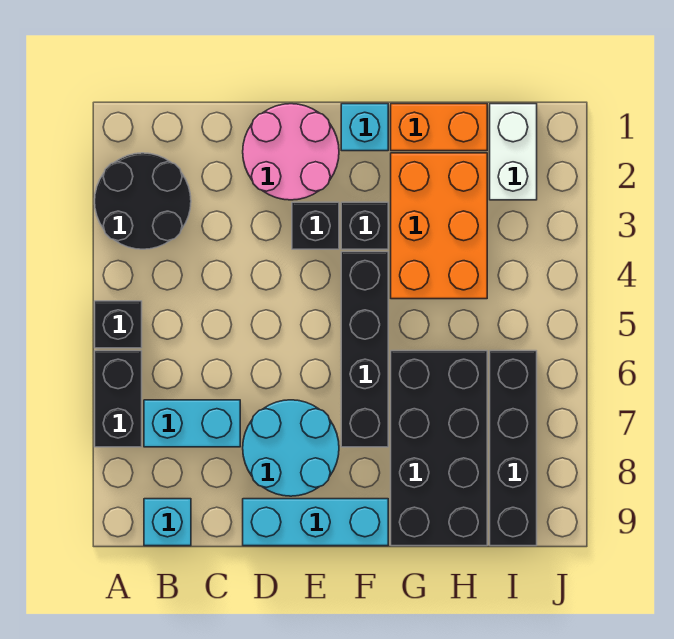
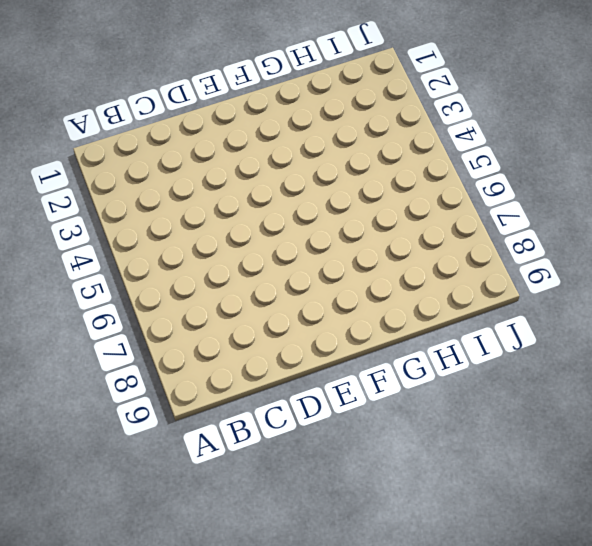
none -> black round brick A2:B3 level 1
none -> black brick A5 level 1
none -> black brick A6:A7 level 1

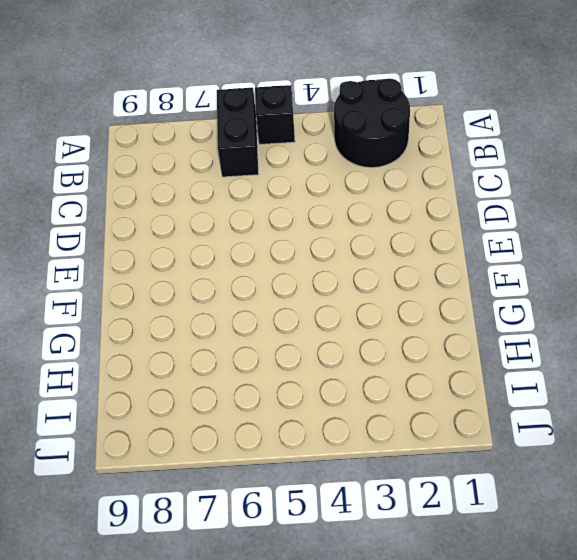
black brick A6:B6 level 1 -> black brick A6:A7 level 1
none -> cyan brick B7:C7 level 1
none -> cyan brick B9 level 1
none -> pink round brick D1:E2 level 1

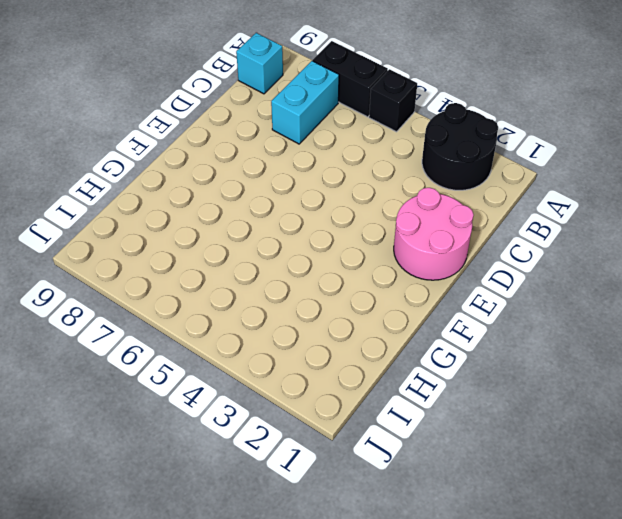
none -> cyan round brick D7:E8 level 1
none -> cyan brick D9:F9 level 1
none -> black brick E3 level 1

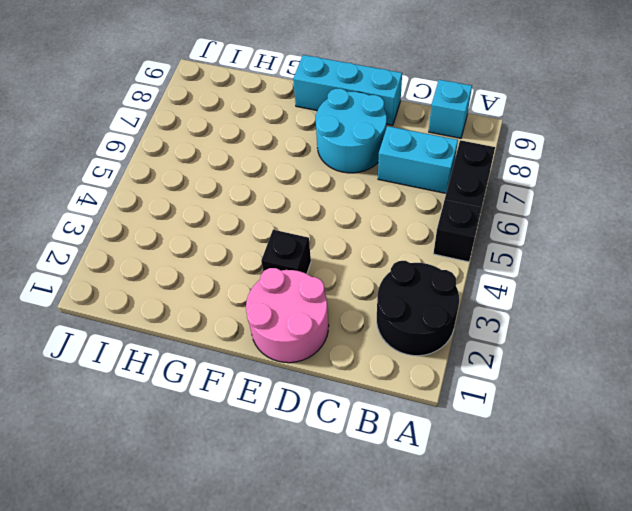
none -> cyan brick F1 level 1
none -> black brick F3 level 1
none -> black brick F4:F7 level 1

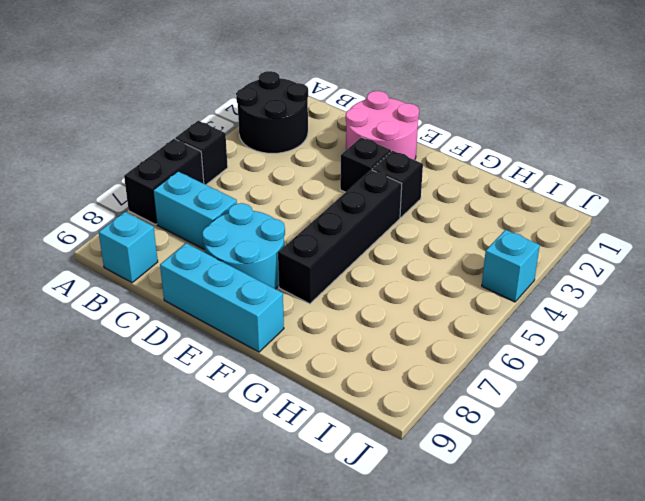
cyan brick J4 level 1 -> cyan brick F1 level 1
none -> orange brick G1:H1 level 1
none -> orange brick G2:H4 level 1
none -> black brick G6:H9 level 1

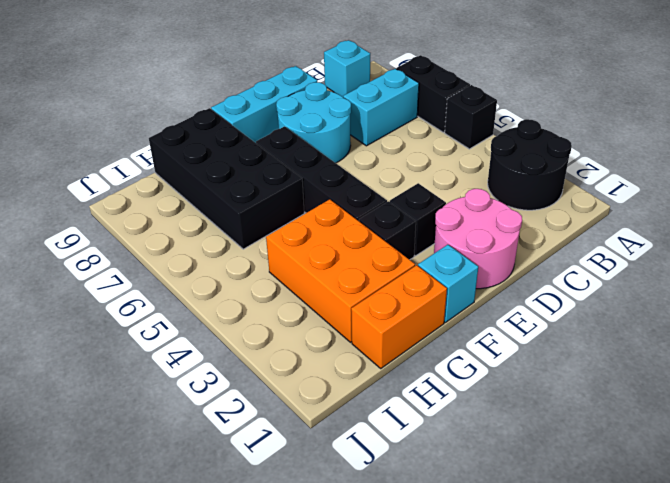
none -> white brick I1:I2 level 1
none -> black brick I6:I9 level 1

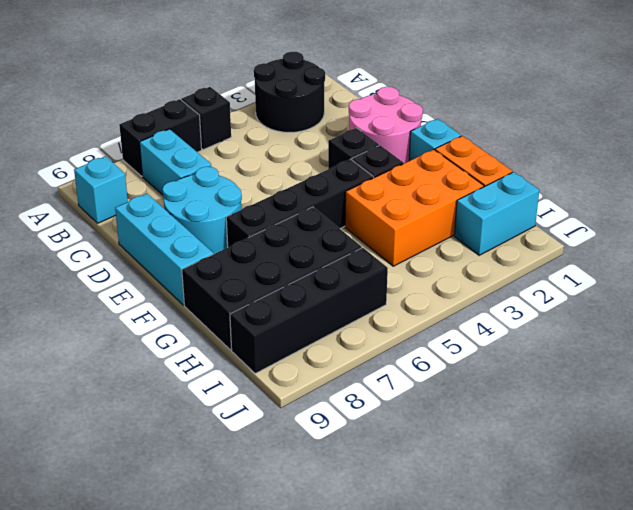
cyan brick I1:I2 level 1 -> white brick I1:I2 level 1

